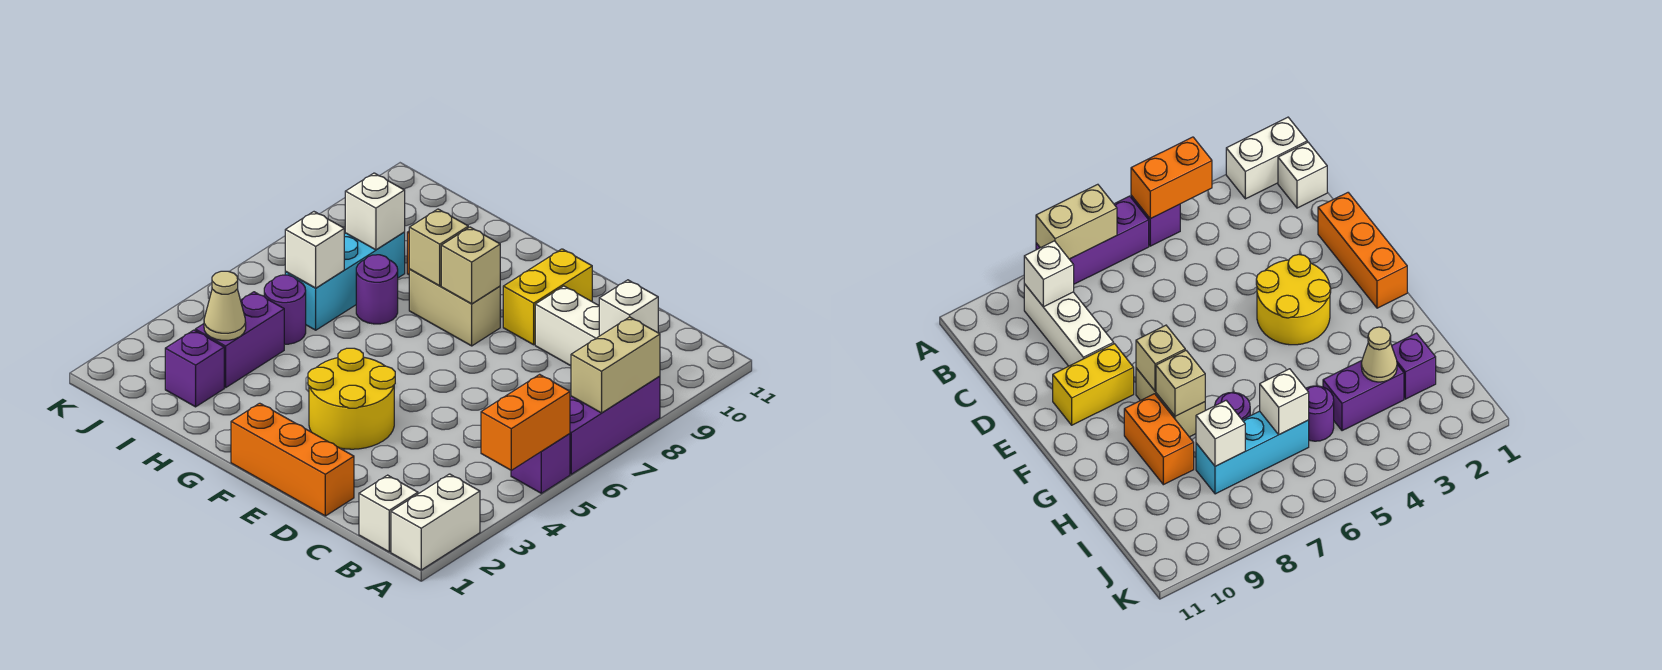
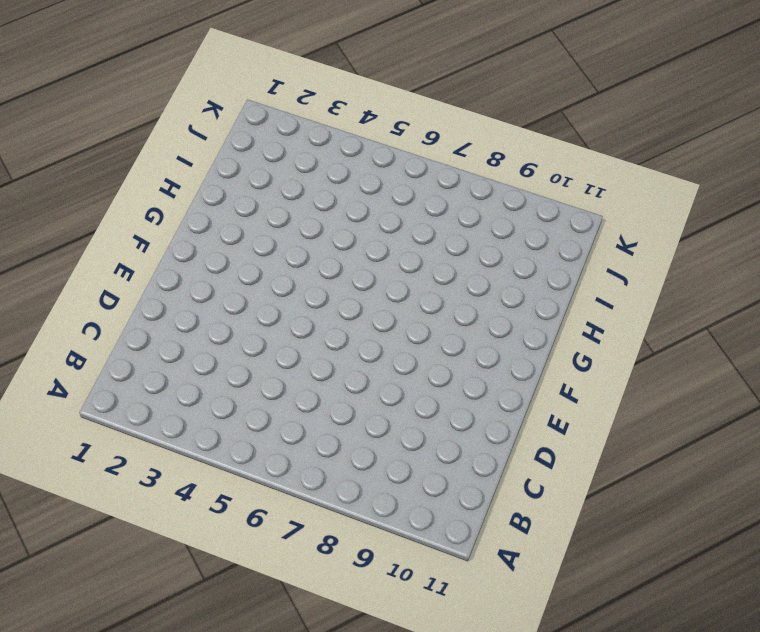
none -> white brick A1:A2 level 1
none -> purple brick A5 level 1
none -> purple brick A6:A8 level 1

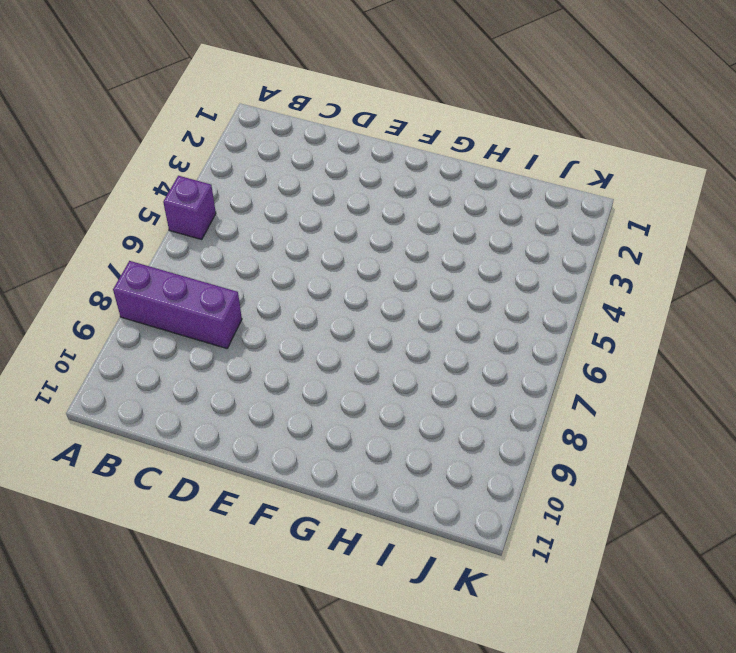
purple brick A8:C8 level 1 -> purple brick A6:A8 level 1
none -> white brick A1:A2 level 1
none -> white brick B1 level 1
none -> white brick B9:D9 level 1

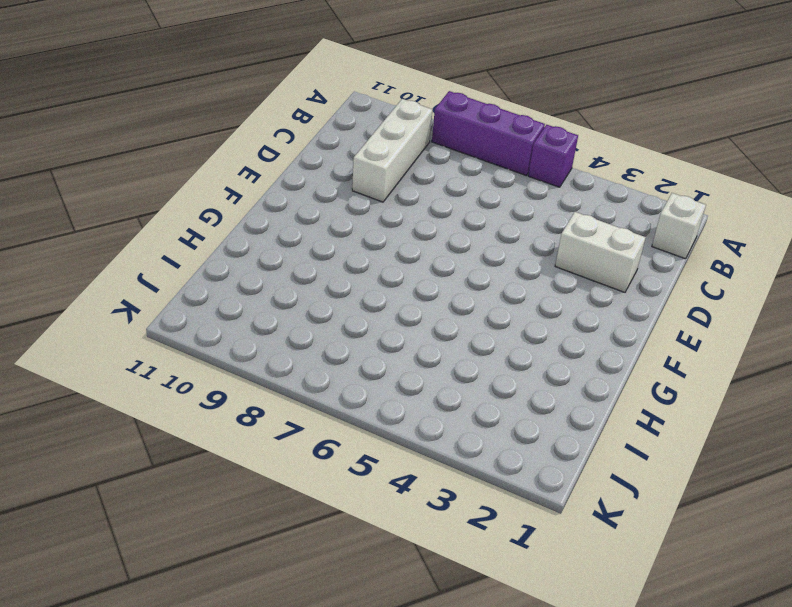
white brick D2:D3 level 1 -> white brick A1:A2 level 1
none -> orange brick D1:F1 level 1
none -> yellow round brick E3:F4 level 1
none -> yellow brick E9:E10 level 1

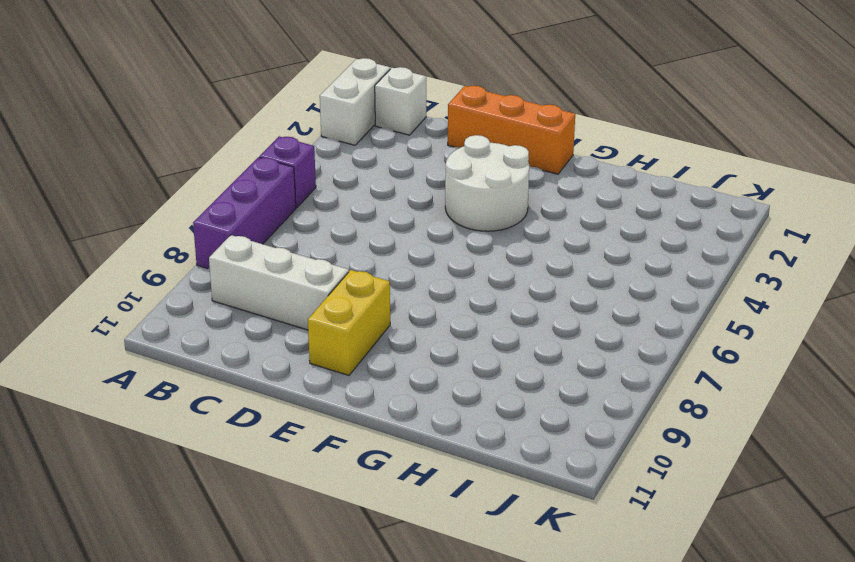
white round brick E3:F4 level 1 -> yellow round brick E3:F4 level 1
none -> tan brick F8:G8 level 1
none -> orange brick G9:H9 level 1
none -> purple round brick H7 level 1

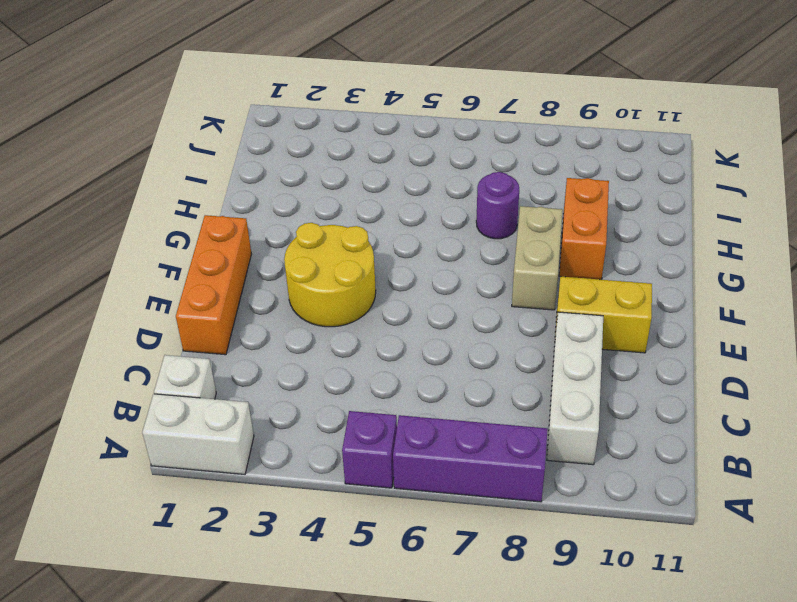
none -> purple brick I2 level 1
none -> purple brick I3:I4 level 1
none -> purple round brick I5 level 1

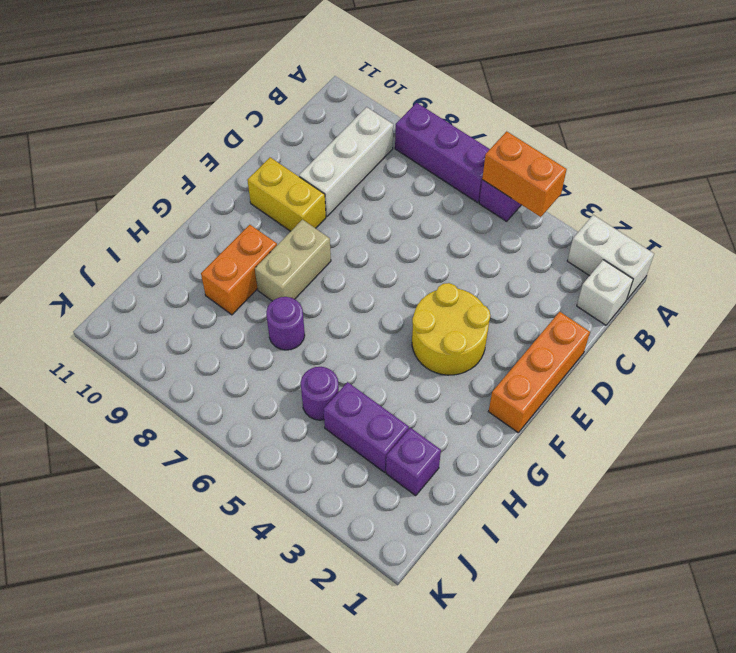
none -> cyan brick I6:I8 level 1
none -> tan brick A7:A8 level 2
none -> white brick B9 level 2

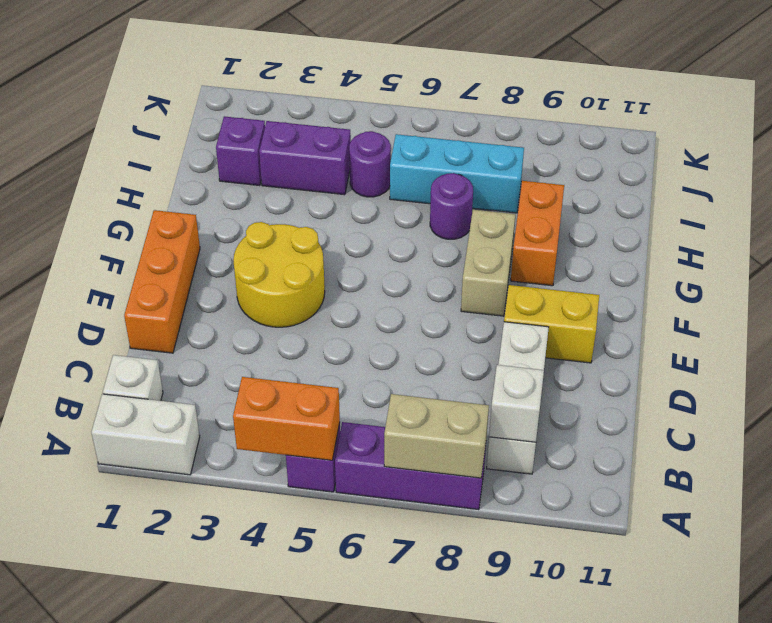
none -> tan brick F8 level 2
none -> tan brick G8 level 2
none -> tan cone I3 level 2

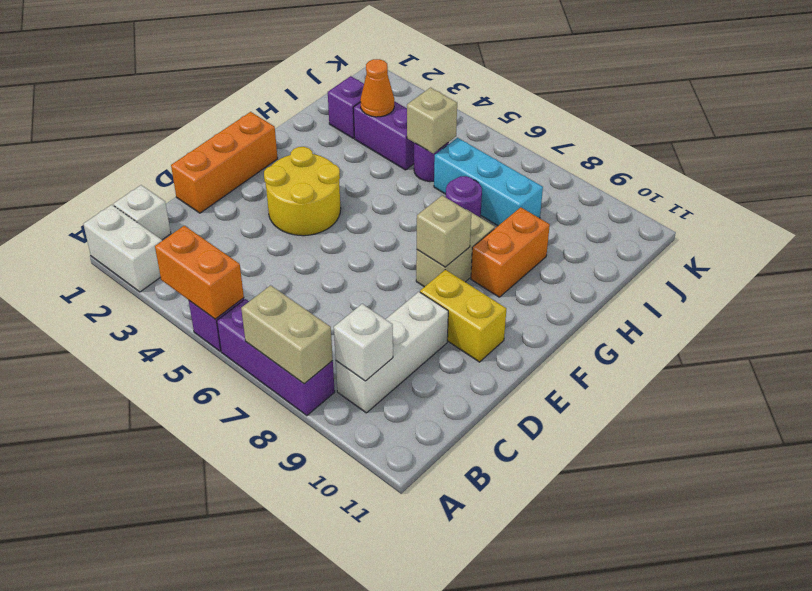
orange cone I3 level 2 -> tan cone I3 level 2
tan brick I5 level 2 -> tan brick G8 level 2
none -> white brick I6 level 2
none -> white brick I8 level 2

